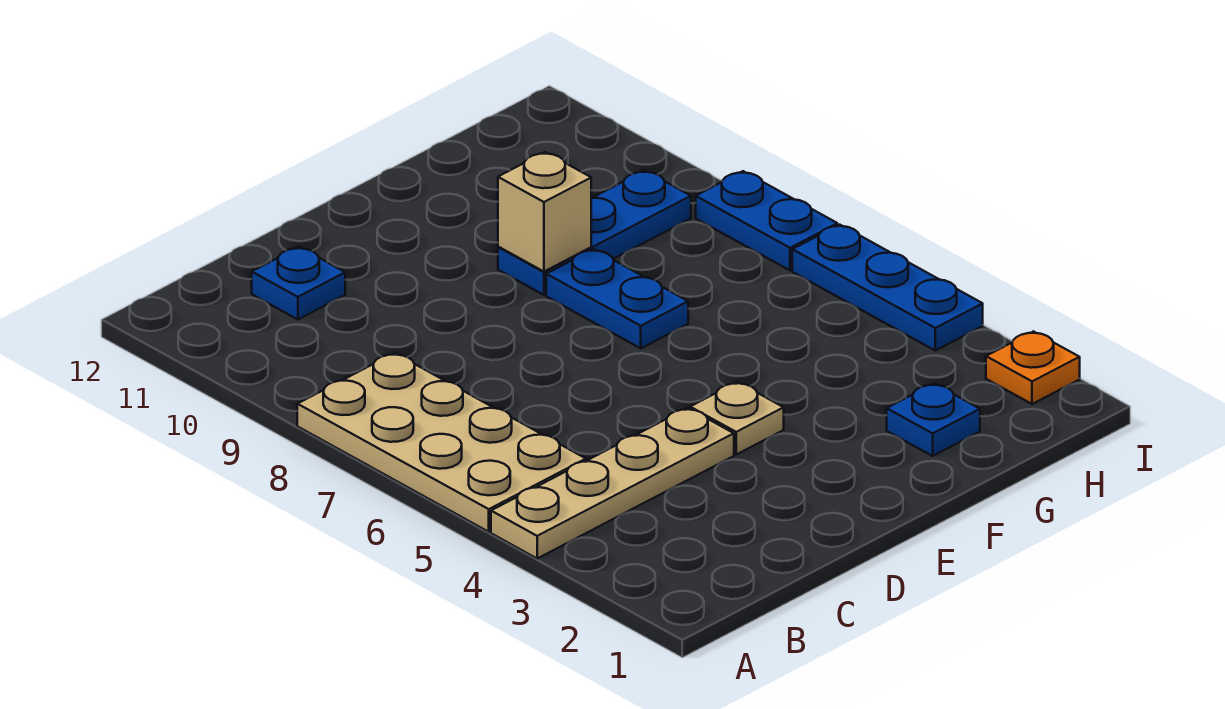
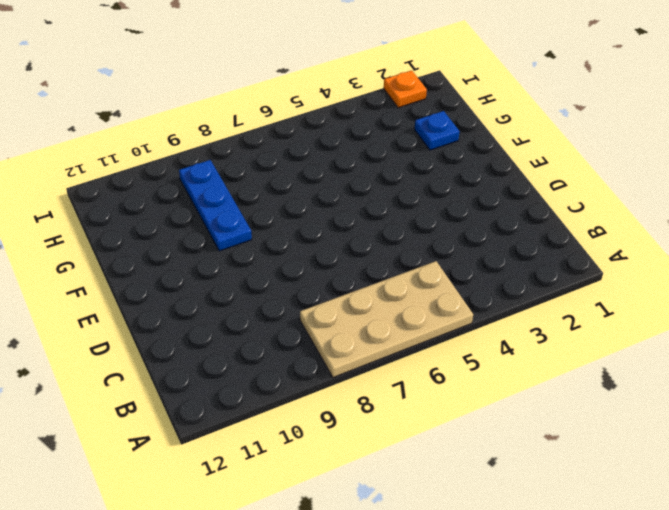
none -> tan plate A4:D4 level 1
none -> blue plate C11 level 1

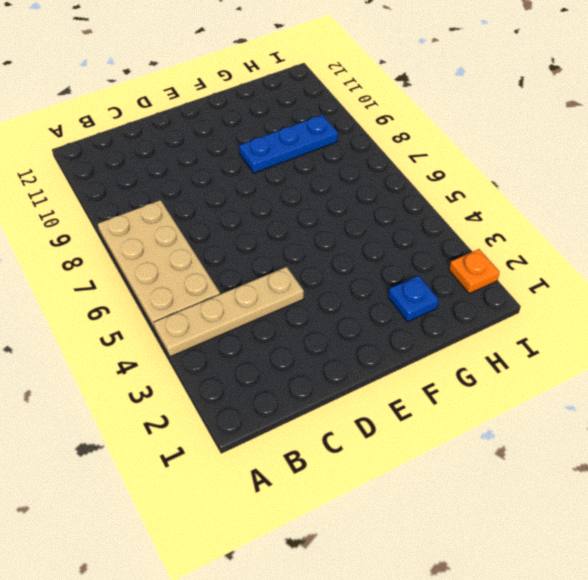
none -> blue plate C11 level 1
none -> tan plate E4 level 1

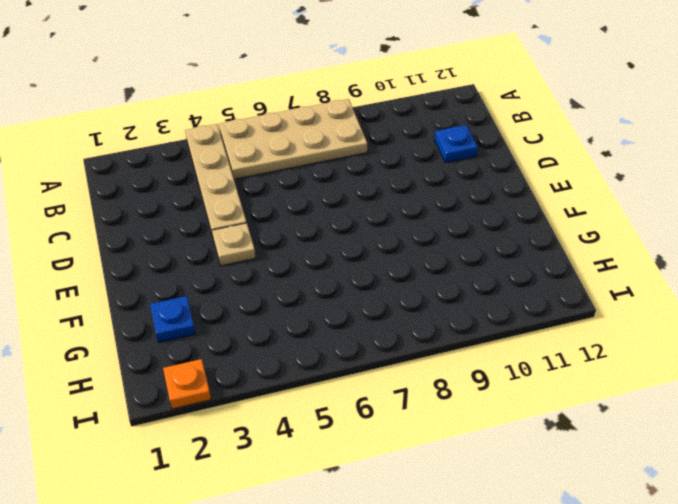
none -> blue plate F7:F8 level 1
none -> blue plate F9:H9 level 1

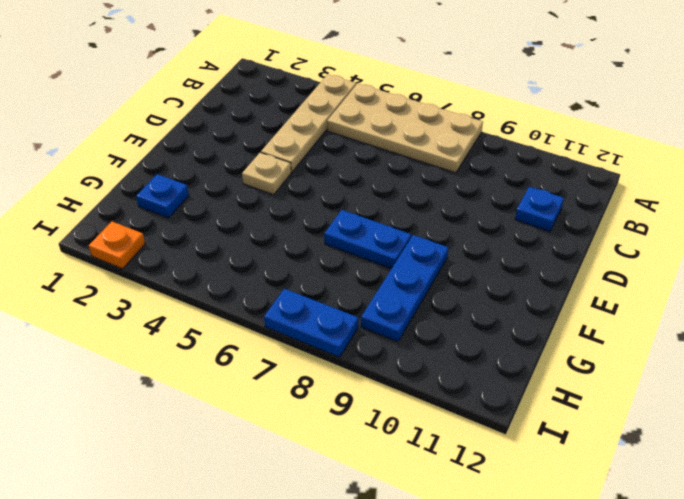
none -> blue plate I4:I6 level 1
none -> tan brick F9 level 2

